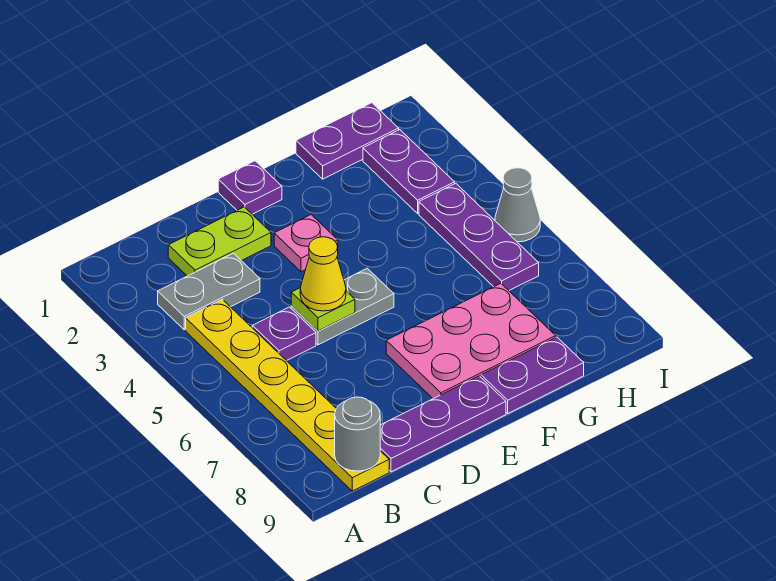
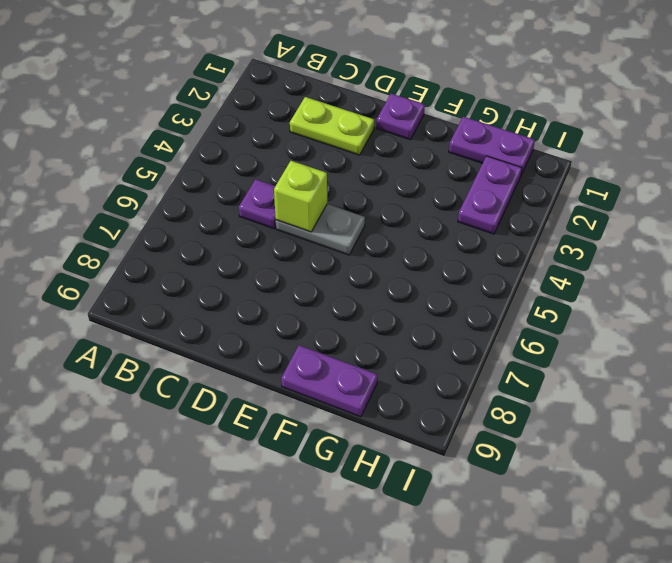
lime brick D5 level 2 -> lime plate D5 level 2
none -> grey plate B3:C3 level 1
none -> yellow plate B4:B9 level 1
none -> purple plate C9:E9 level 1

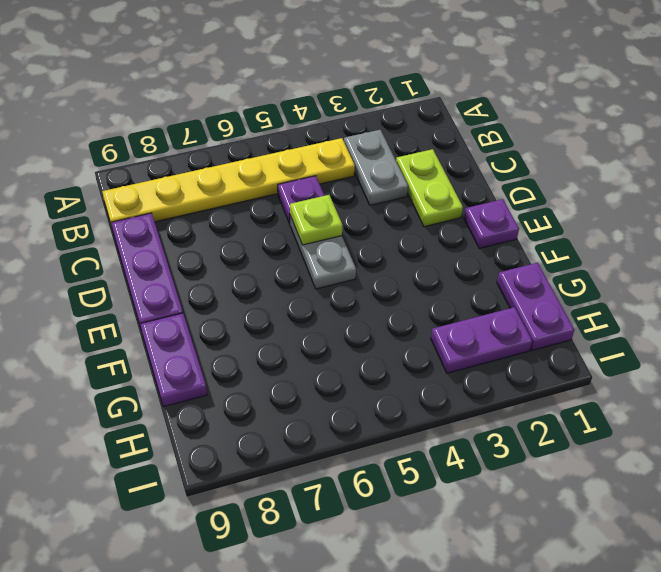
none -> pink plate E3 level 1
none -> pink plate E7:G8 level 1
none -> purple plate H4:H6 level 1

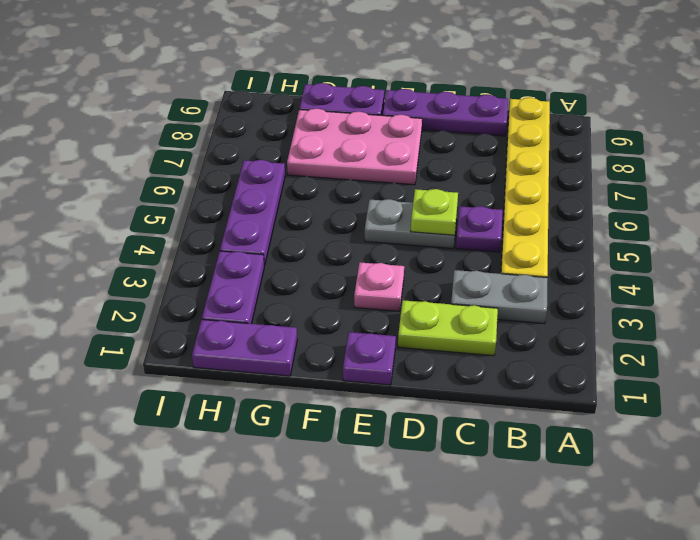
none -> grey cone I5 level 1
none -> grey round brick B9 level 2
none -> yellow cone D5 level 3

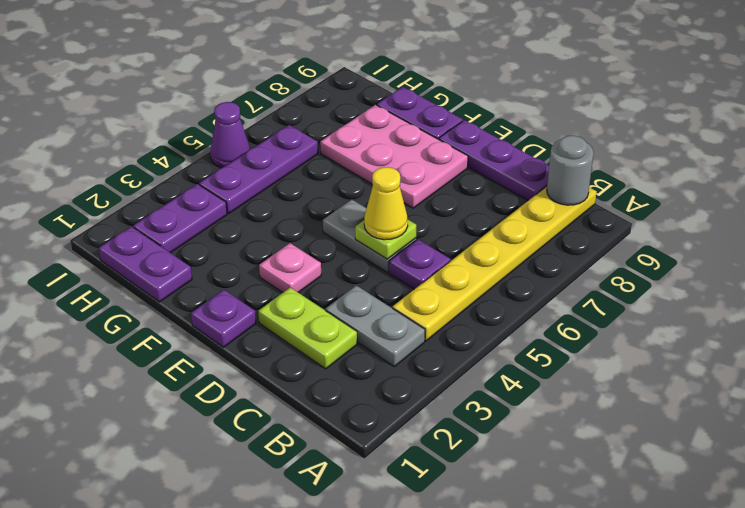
purple cone I5 level 1 -> grey cone I5 level 1

